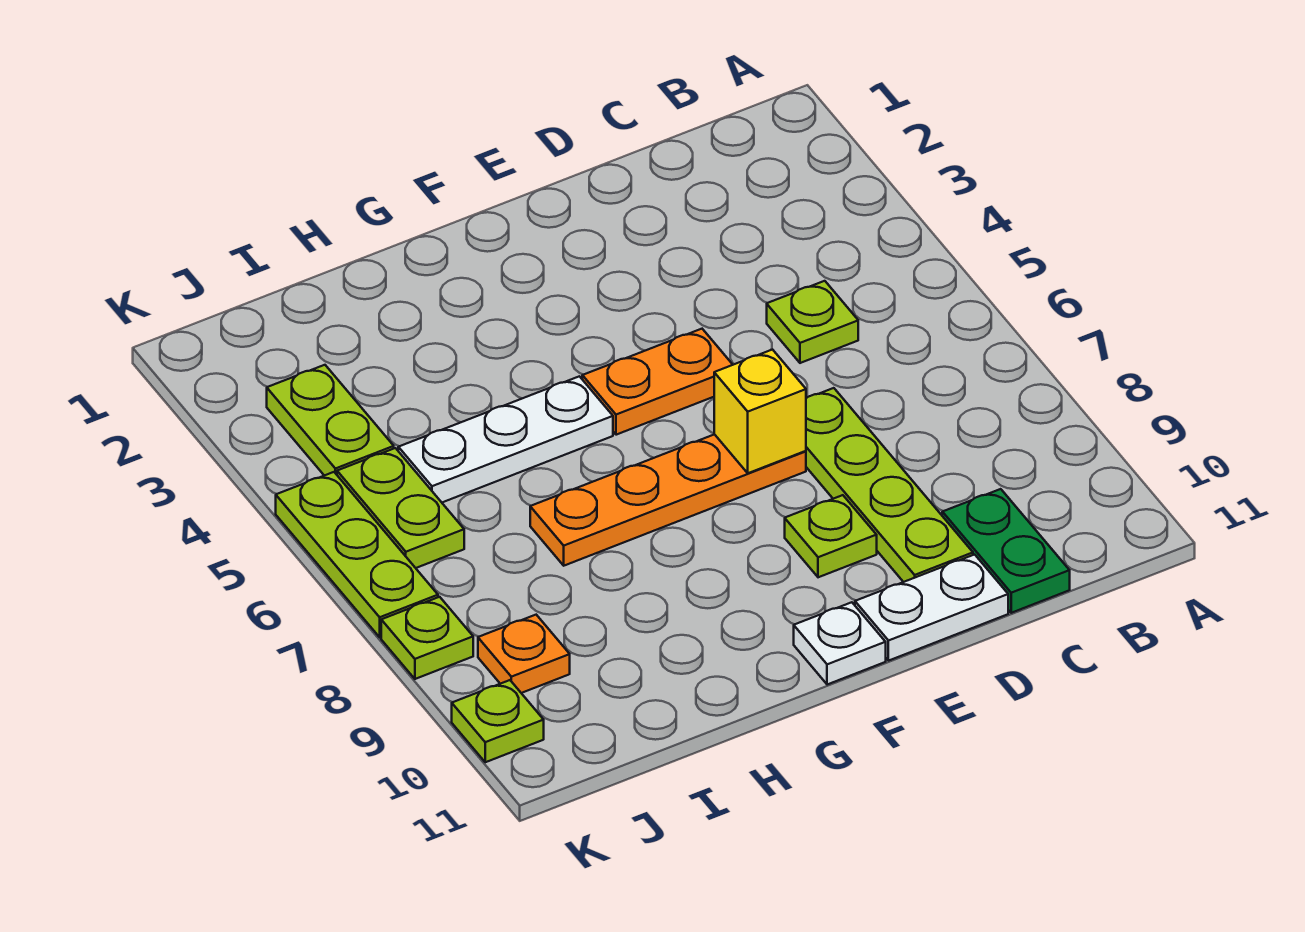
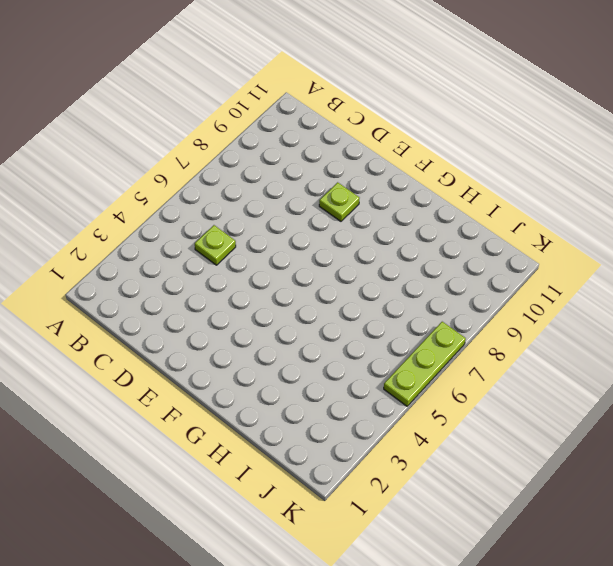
none -> green plate C10:C11 level 1
none -> lime plate D7:D10 level 1
none -> white plate D11:E11 level 1

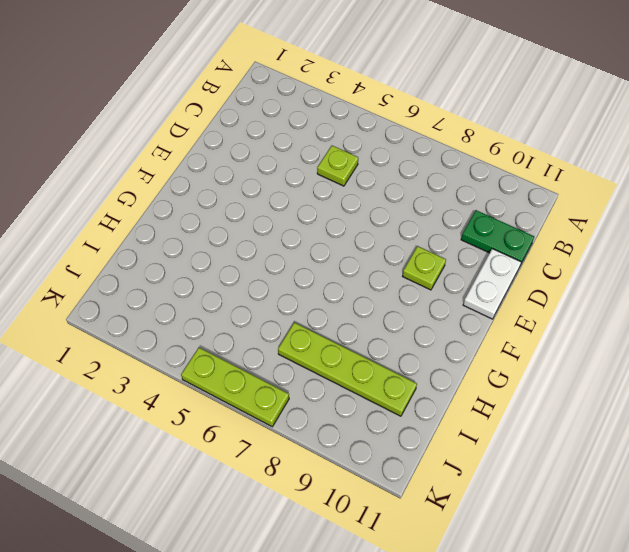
lime plate I7:I10 level 1 -> lime plate D7:D10 level 1
none -> orange plate E5:F5 level 1
none -> orange plate E7:H7 level 1
none -> white plate F11 level 1

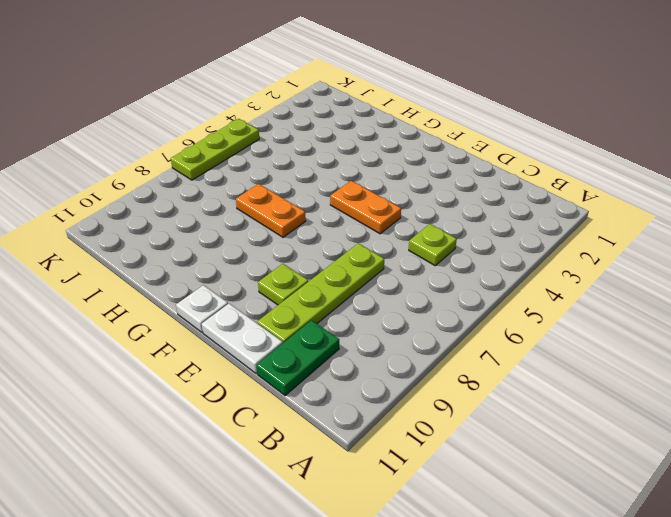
orange plate G7:H7 level 1 -> orange plate E7:H7 level 1
none -> white plate G5:I5 level 1
none -> lime plate J3:J4 level 1
none -> lime plate J5:J6 level 1

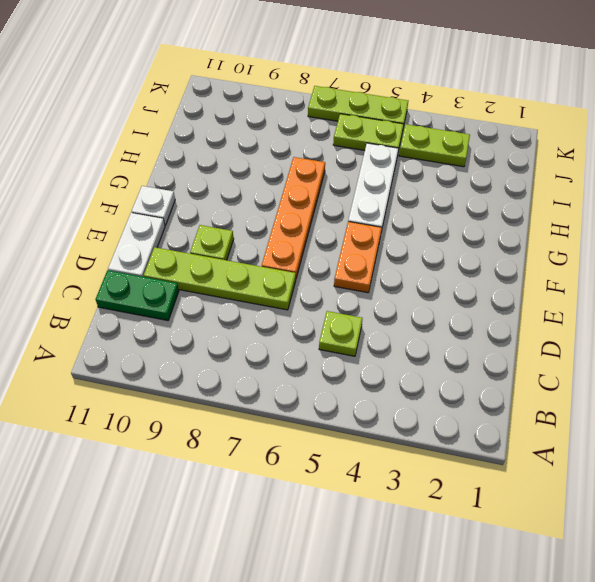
none -> orange plate J9 level 1
none -> lime plate K8 level 1
none -> lime plate K10 level 1

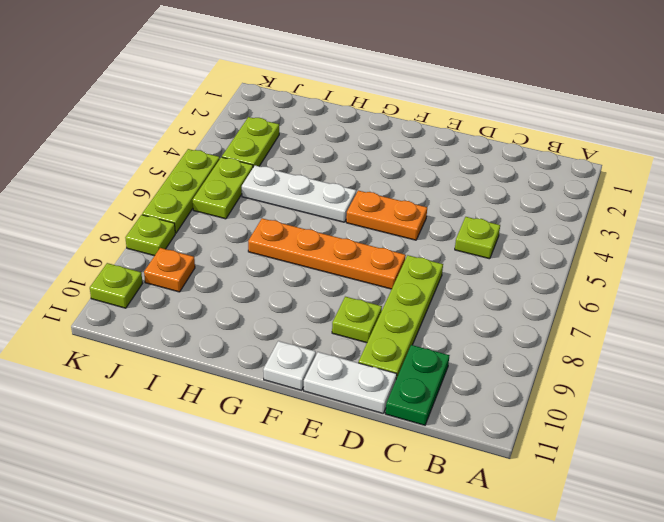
none -> yellow brick E7 level 2

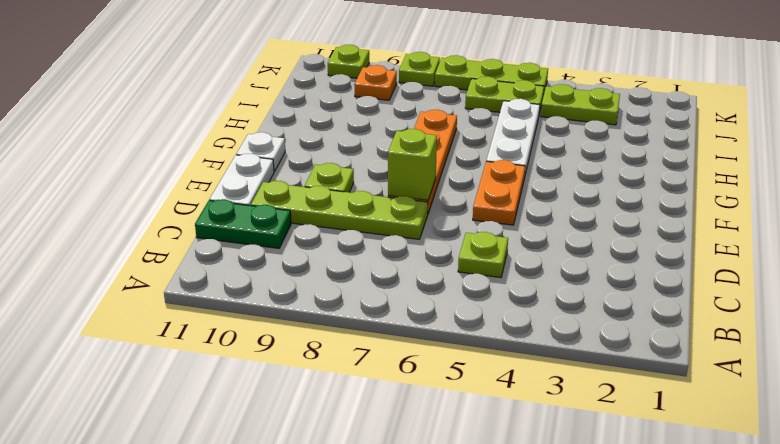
lime brick E7 level 2 -> yellow brick E7 level 2

